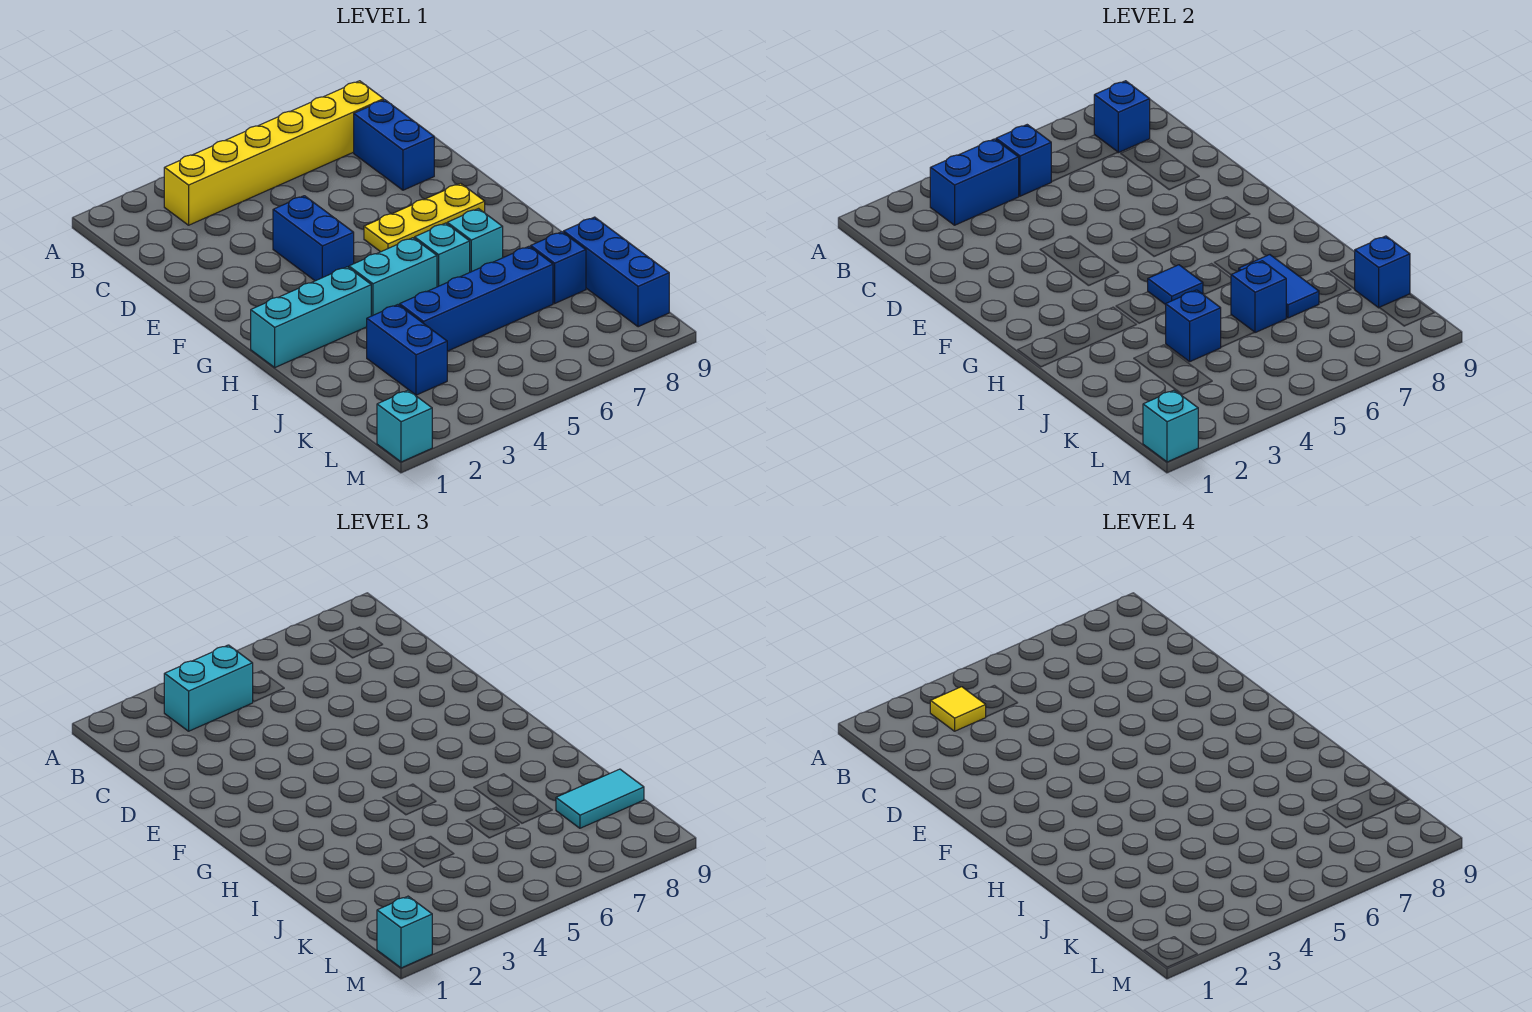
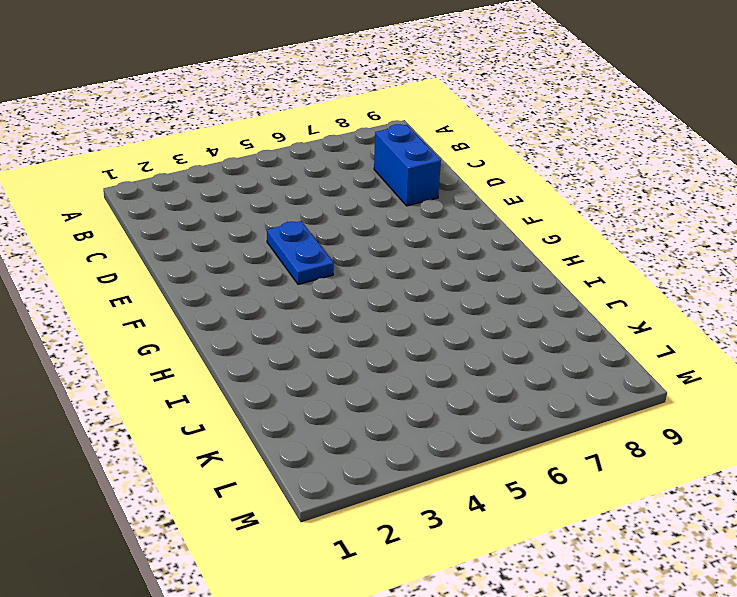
blue plate E4:F4 level 1 -> blue brick E4:F4 level 1
none -> yellow brick B3:B8 level 1
none -> yellow plate F6:F8 level 1
none -> cyan brick H1:H3 level 1

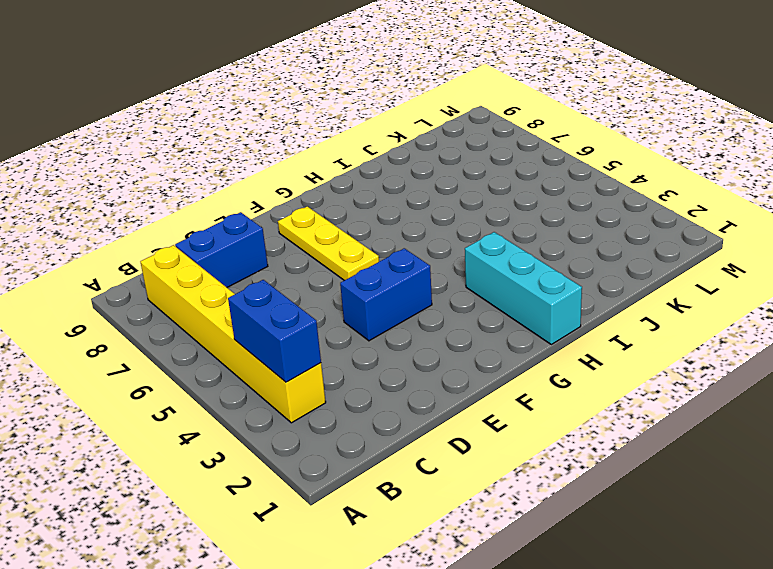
none -> cyan brick H4:H5 level 1
none -> cyan brick H6 level 1
none -> cyan brick H7 level 1

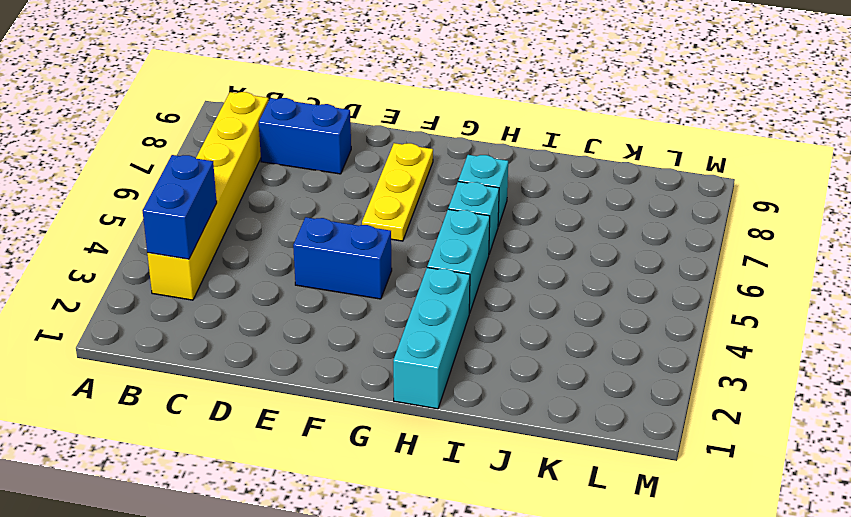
none -> blue brick J3:K3 level 1
none -> blue brick J4:J7 level 1
none -> blue brick J8 level 1

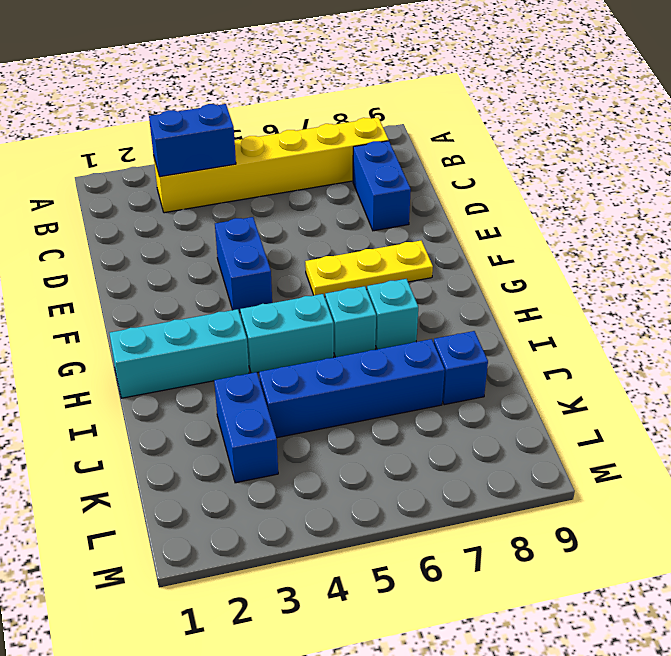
none -> blue brick J9:L9 level 1
none -> cyan brick M1 level 1
none -> blue brick B5 level 2

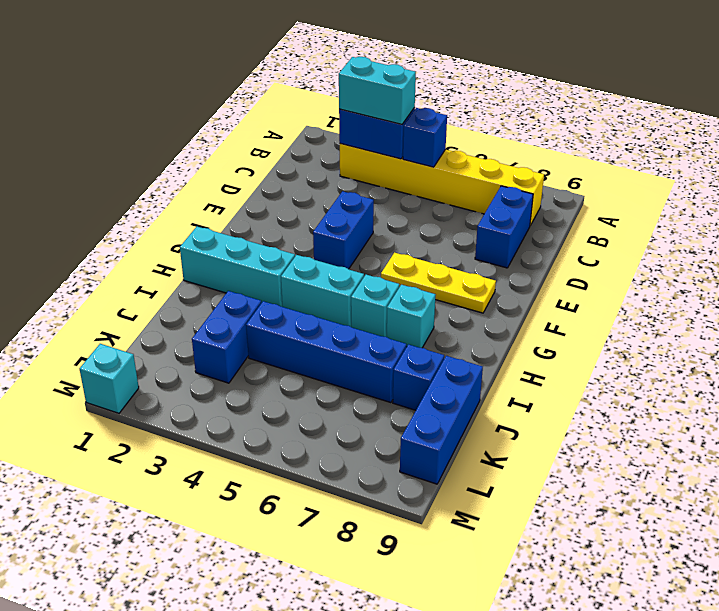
none -> blue brick B8 level 2
none -> blue tile H5 level 2
none -> blue tile I7:J7 level 2

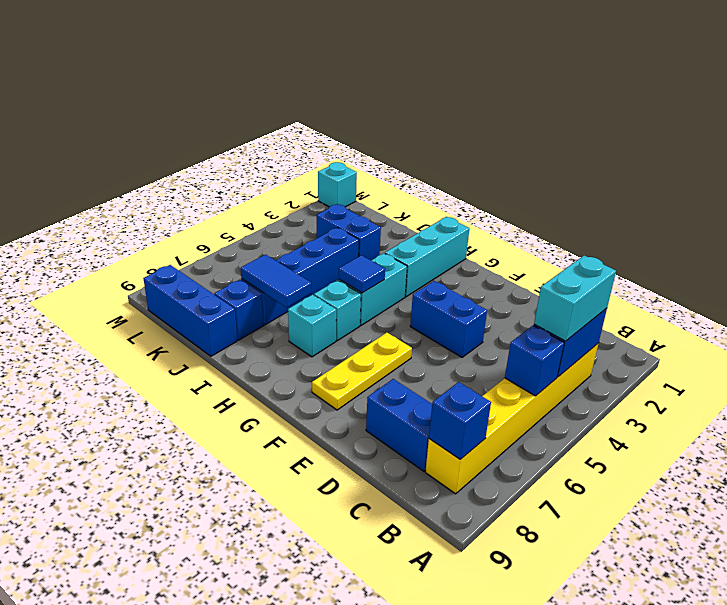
none -> blue brick J4 level 2
none -> blue brick J6 level 2
none -> blue brick K9 level 2

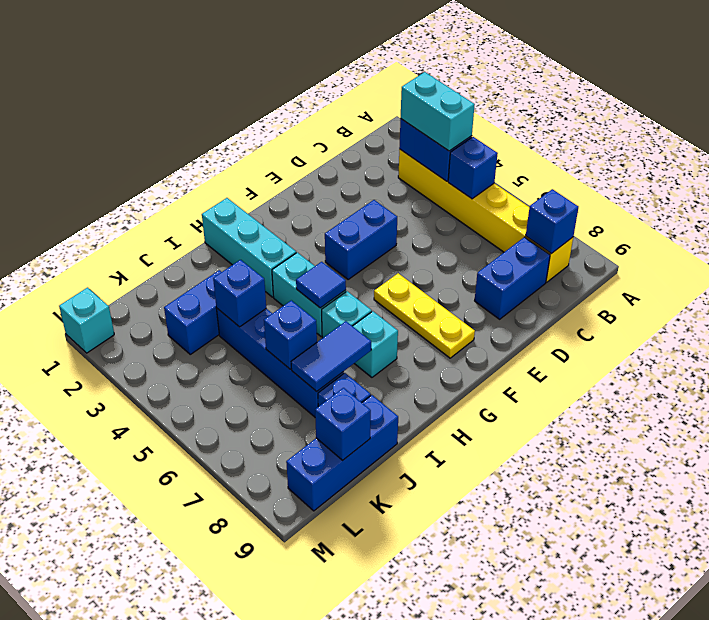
none -> cyan brick M1 level 2
none -> cyan tile K8:K9 level 3
none -> cyan brick M1 level 3

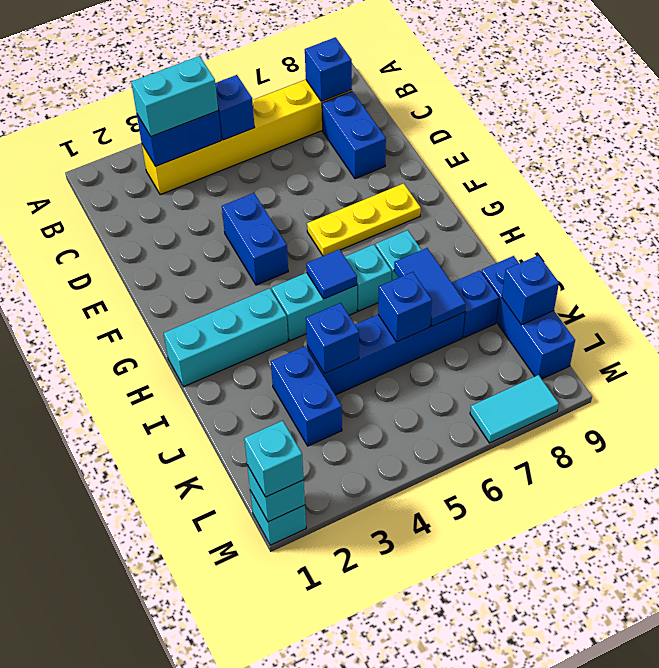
cyan tile M7:M8 level 1 -> cyan tile K8:K9 level 3
none -> yellow tile B3 level 4

